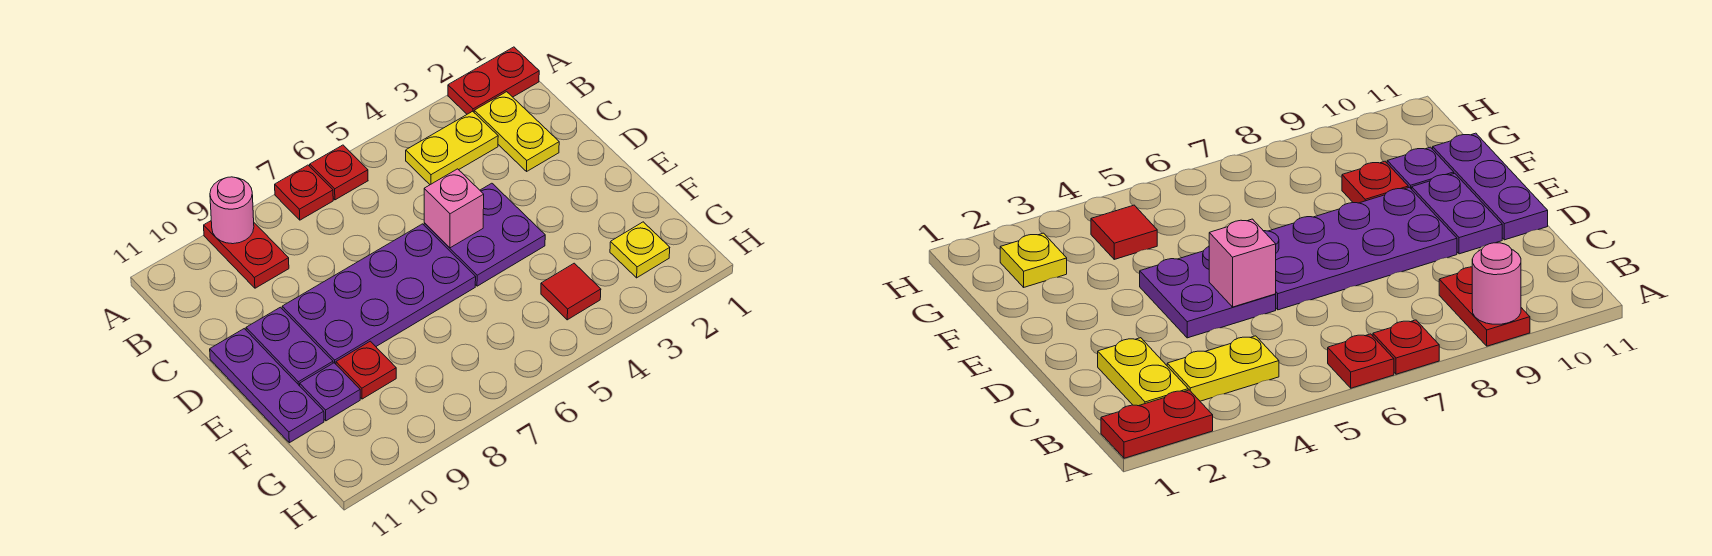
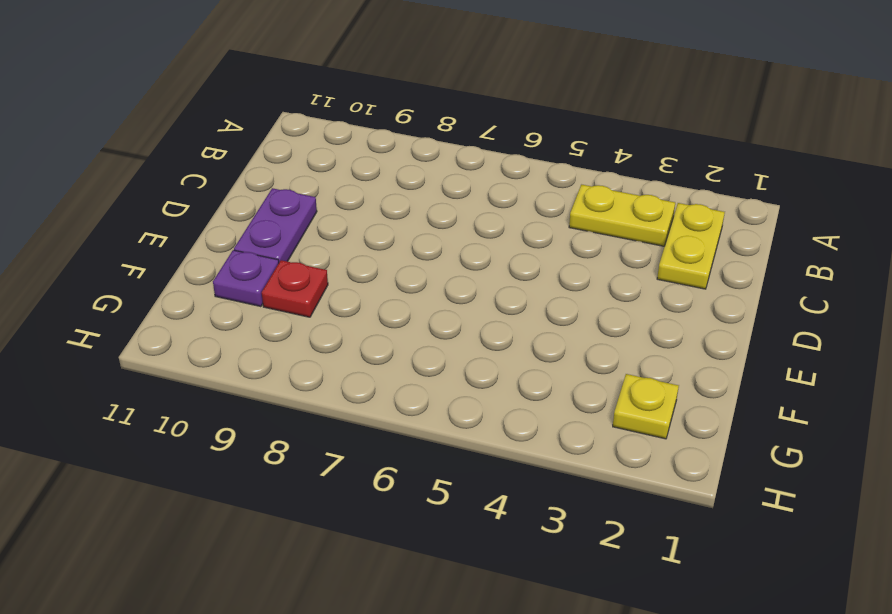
none -> red plate A1:A2 level 1
none -> red plate A6 level 1
none -> red plate A7 level 1

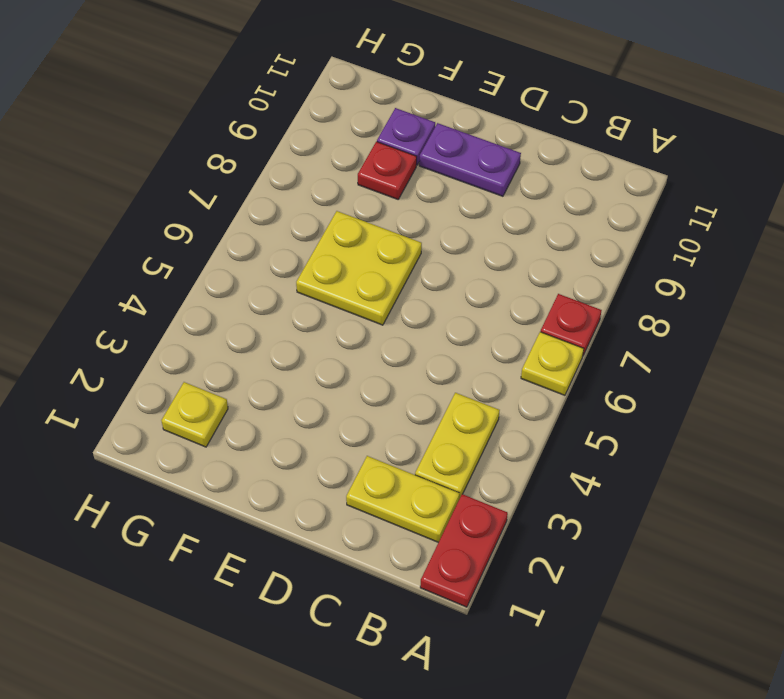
yellow plate A6 level 1 -> red plate A6 level 1
yellow plate E6:F7 level 1 -> purple plate D6:E9 level 1
none -> red plate A9:B9 level 1
none -> purple plate D4:E5 level 1
none -> purple plate D11:F11 level 1

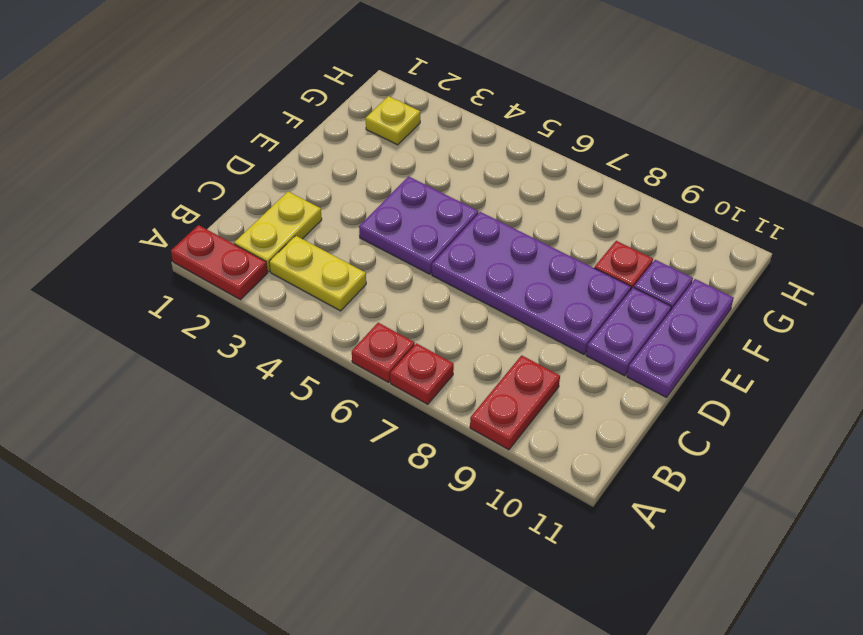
none -> red tile G4 level 1
none -> pink round brick A9 level 2
none -> pink brick D5 level 2

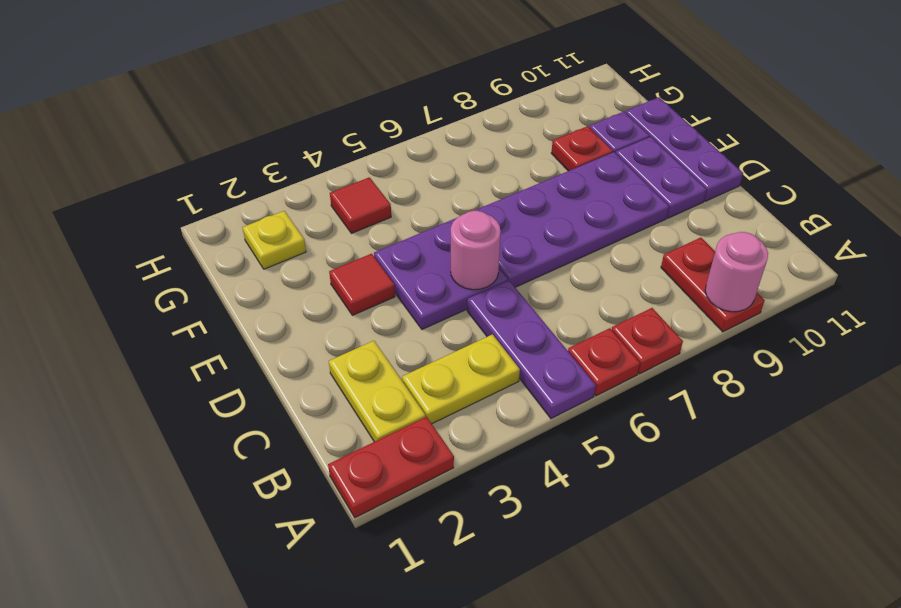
purple plate A5:C5 level 1 -> none
pink round brick D5 level 2 -> pink brick D5 level 2
red tile E3 level 1 -> none

